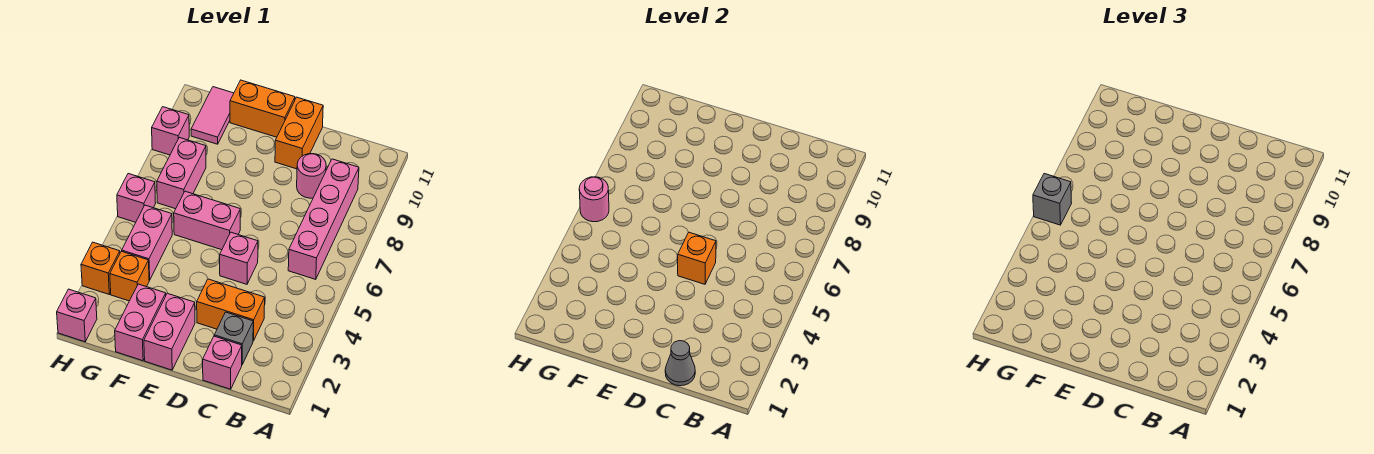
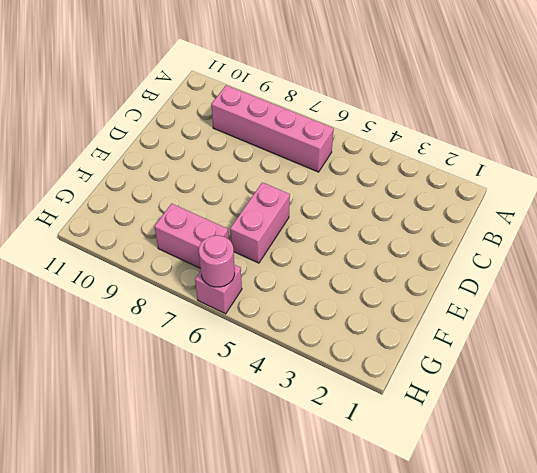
none -> pink brick C1 level 1
none -> grey brick C2 level 1
none -> orange brick C3:D3 level 1

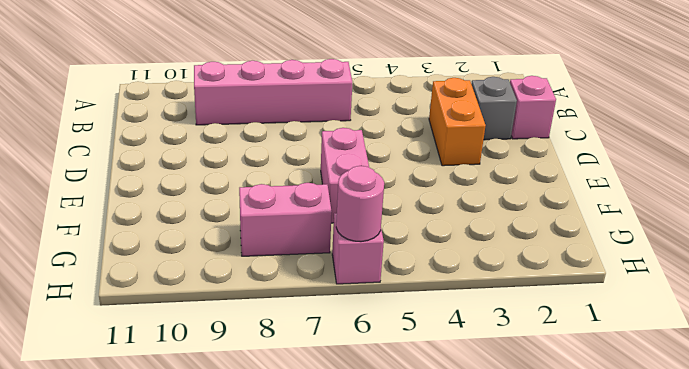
none -> pink round brick C9 level 1
none -> pink brick D5 level 1
none -> orange brick D10:D11 level 1

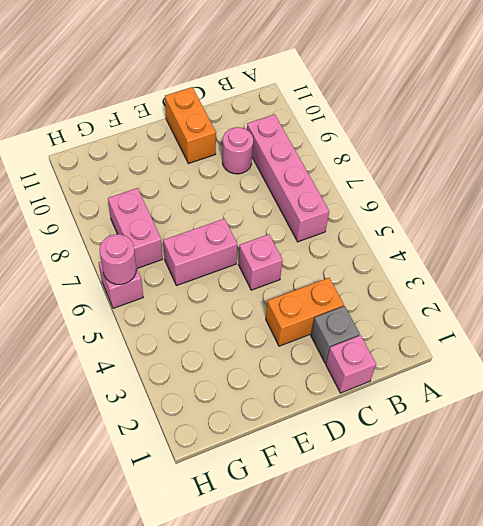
none -> pink brick E1:E2 level 1
none -> orange brick E11:F11 level 1
none -> pink brick F1:F2 level 1

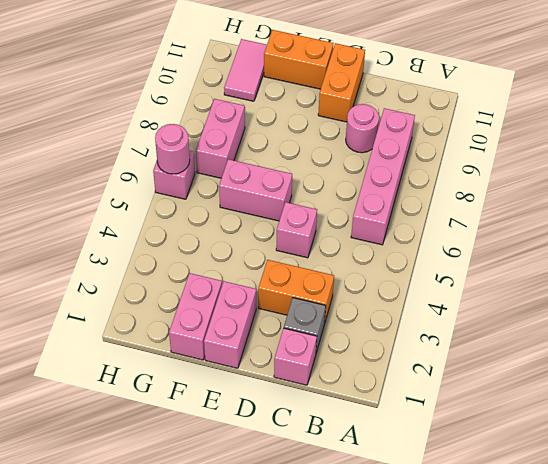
none -> orange brick G3 level 1
none -> pink brick G4:G5 level 1
none -> pink brick H1 level 1

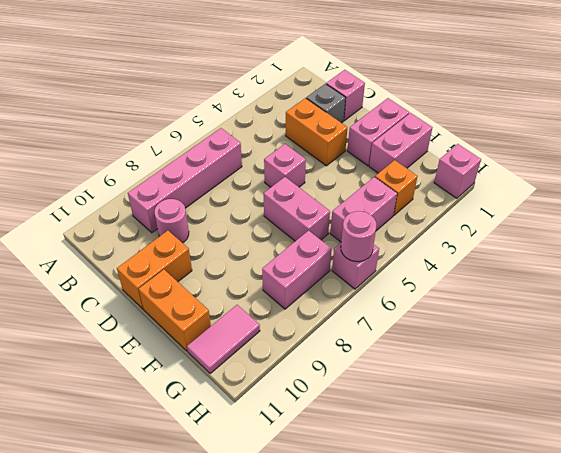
none -> orange brick H3 level 1
none -> pink brick H9 level 1
none -> grey cone C1 level 2

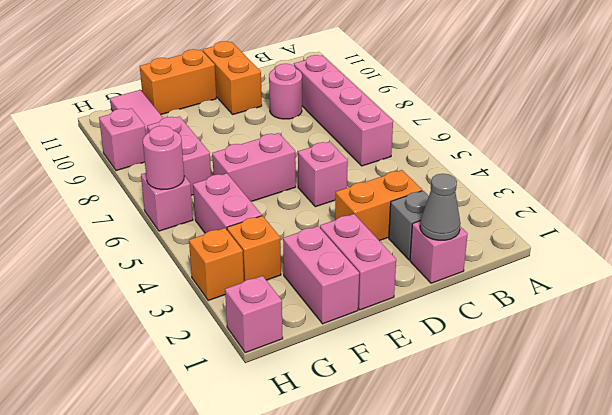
none -> orange brick D5 level 2
none -> grey brick H6 level 3

